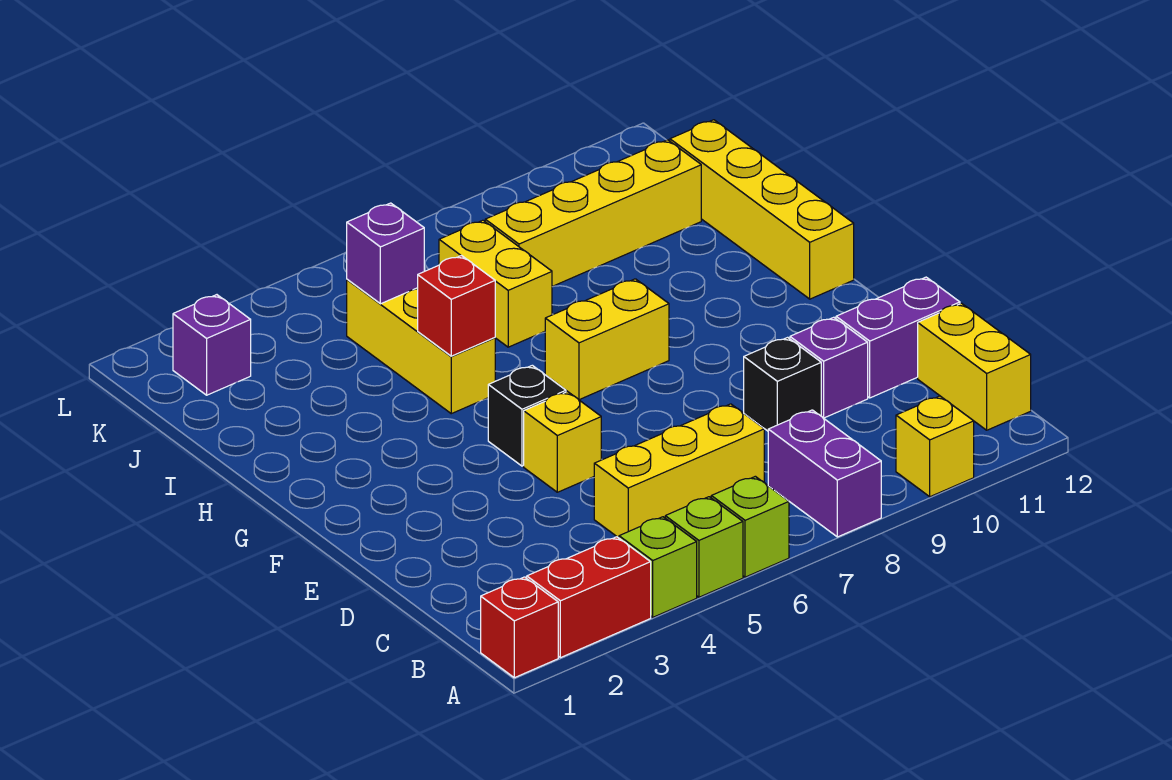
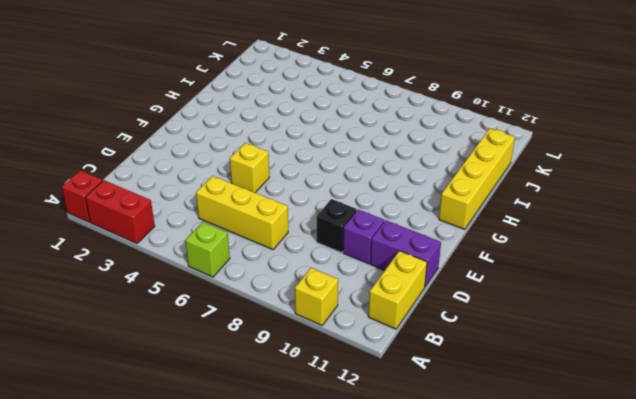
none -> lime brick A4 level 1
none -> lime brick A5 level 1
none -> purple brick A8:B8 level 1

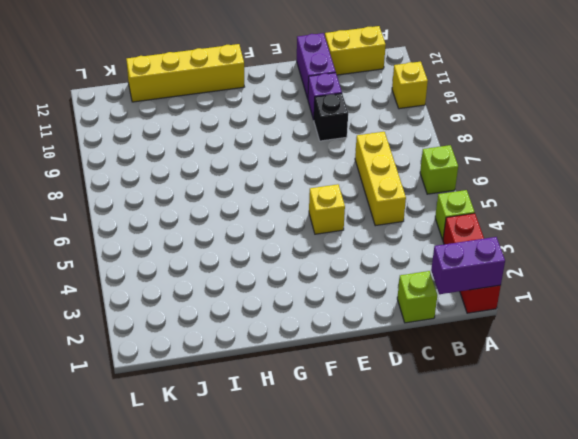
purple brick A1:B1 level 2 -> purple brick A8:B8 level 1
lime brick C1 level 1 -> lime brick A5 level 1
none -> black brick F5 level 1
none -> yellow brick G7:G8 level 1
none -> yellow brick H5:J5 level 1

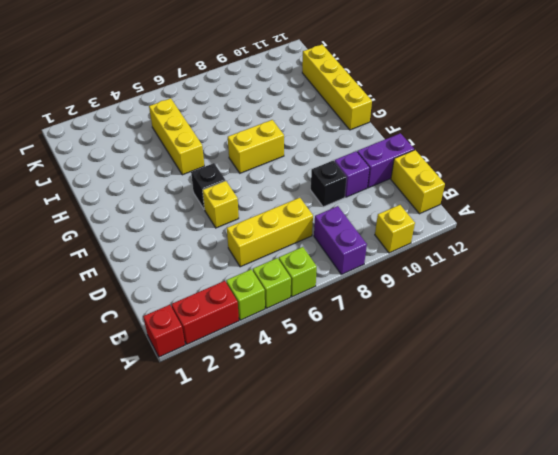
none -> yellow brick I7:J7 level 1
none -> yellow brick J8:J11 level 1
none -> purple brick K2 level 1

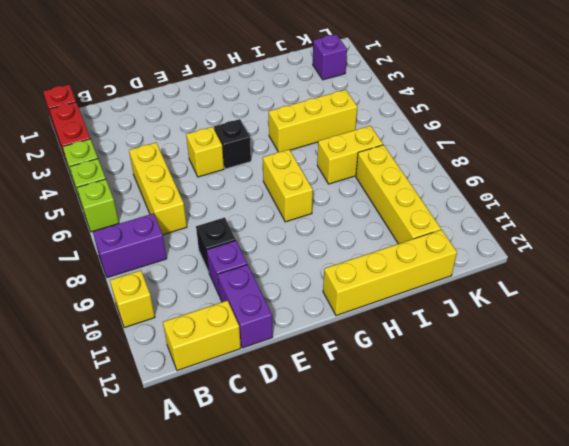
none -> red brick H5 level 2
none -> purple brick J5 level 2

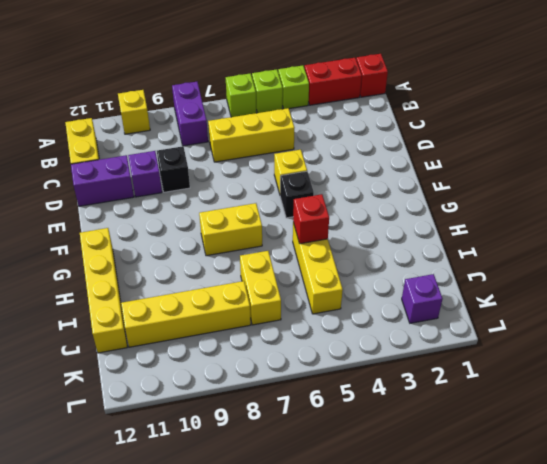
none -> purple brick J5 level 2

